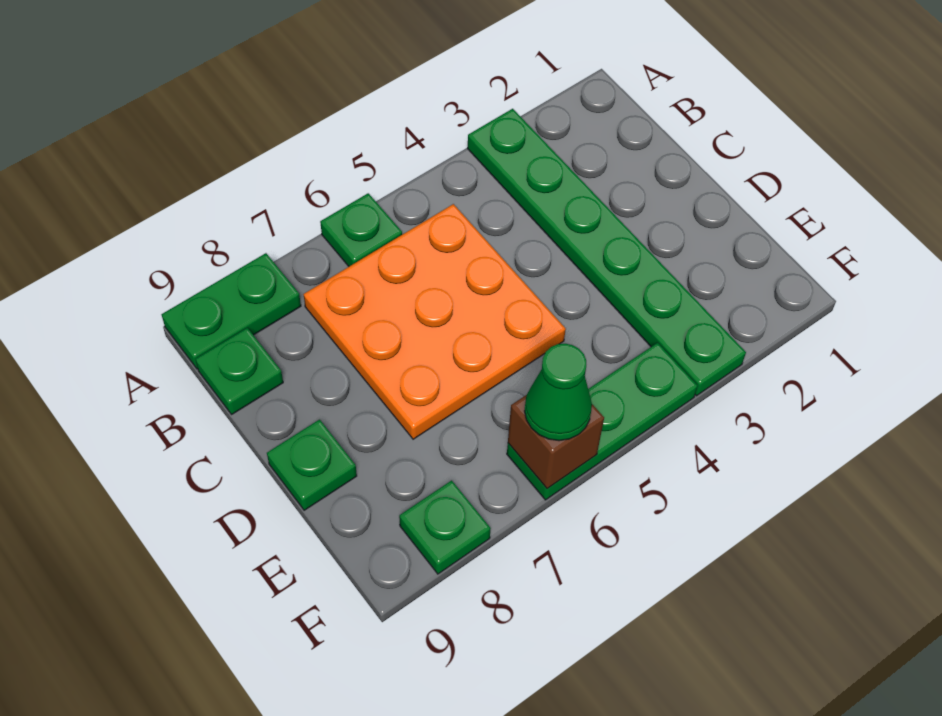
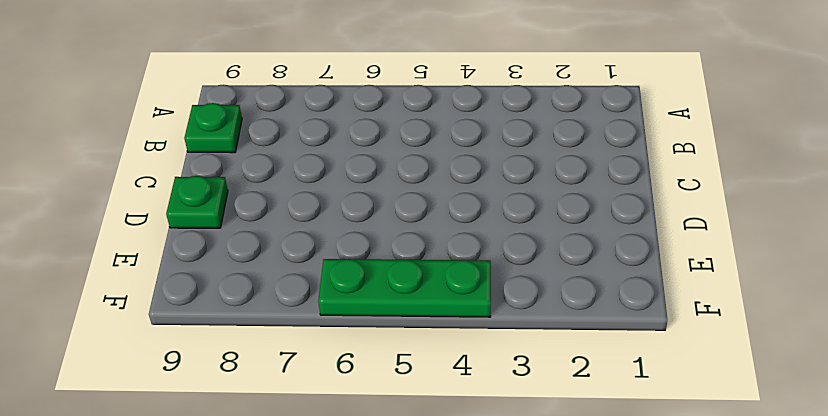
none -> green plate A3:F3 level 1
none -> green plate A6 level 1

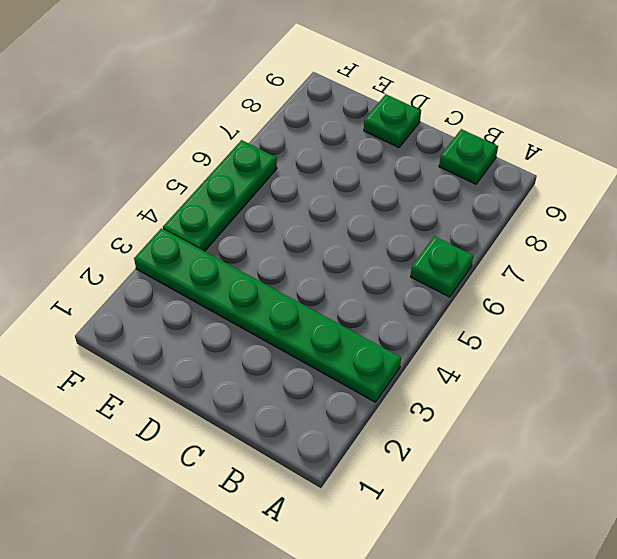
none -> green plate A8:A9 level 1
none -> orange plate B5:D7 level 1

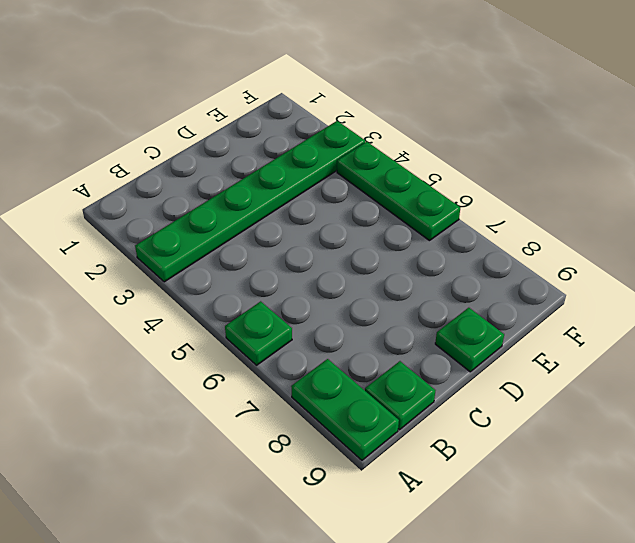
none -> orange plate B5:D7 level 1
none -> green plate F8 level 1

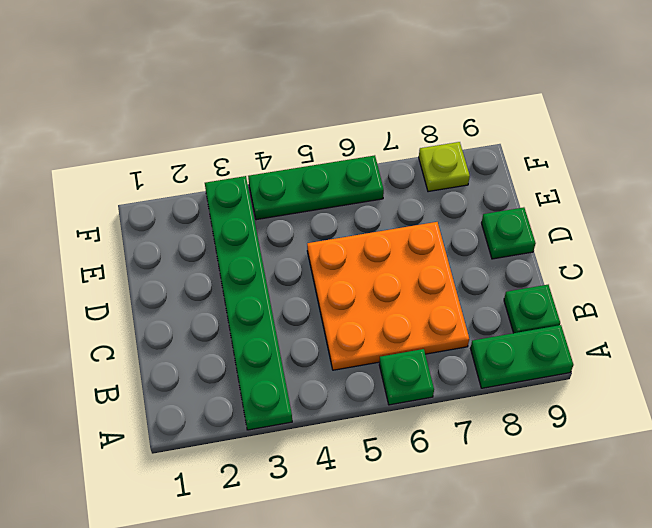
lime plate F8 level 1 -> green plate F8 level 1
none -> brown brick F6 level 2
none -> green cone F6 level 3

